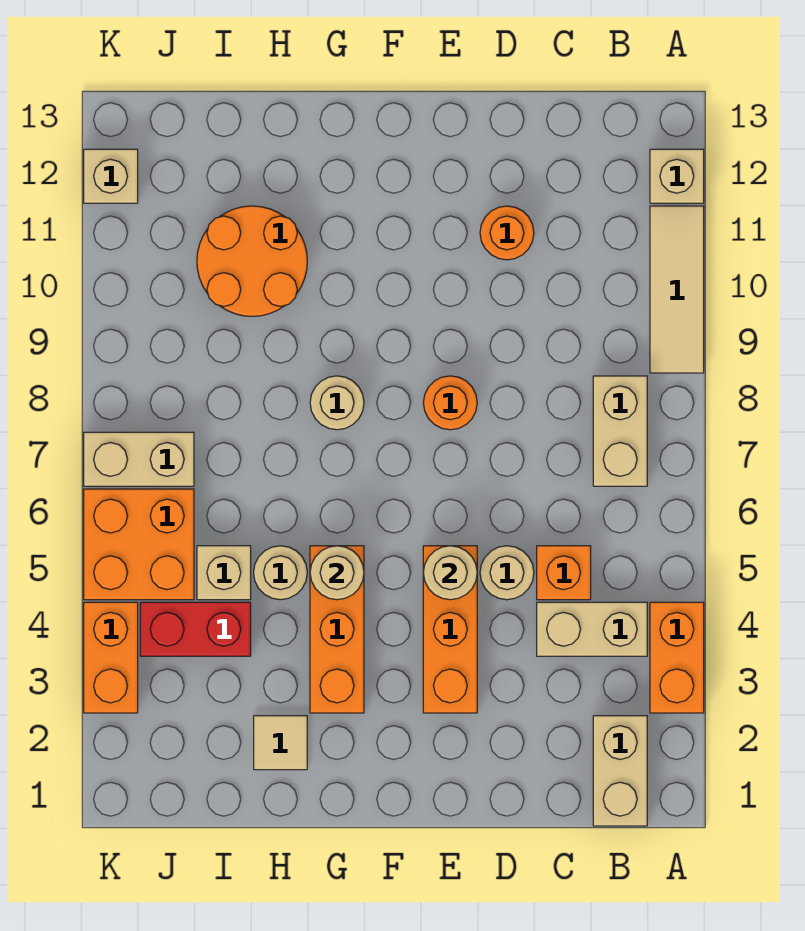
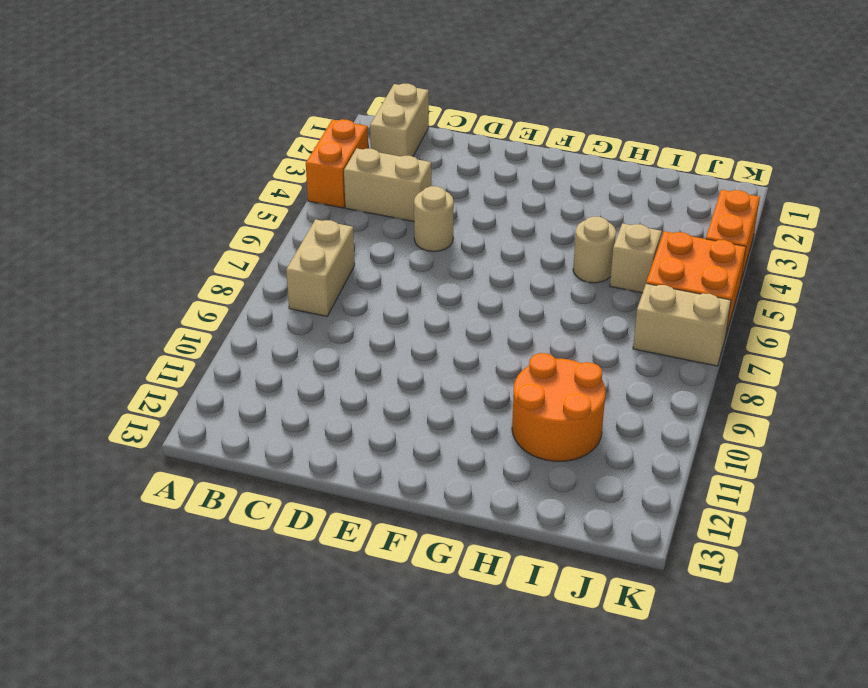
none -> tan tile A9:A11 level 1
none -> tan brick A12 level 1
none -> orange brick C5 level 1

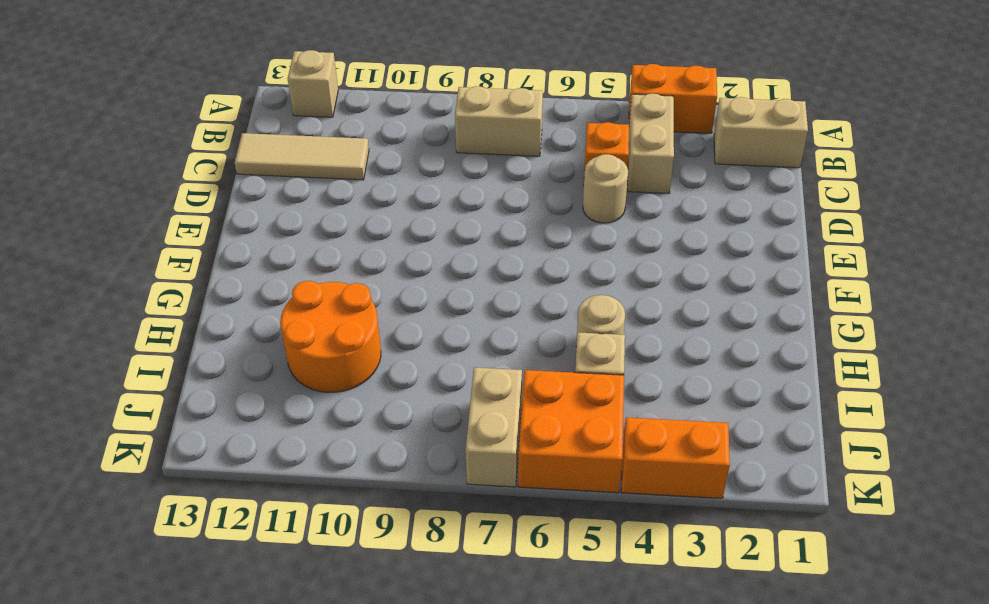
tan tile C11:C13 level 1 -> tan tile A9:A11 level 1
none -> orange round brick D11 level 1
none -> orange brick E3:E5 level 1
none -> orange round brick E8 level 1

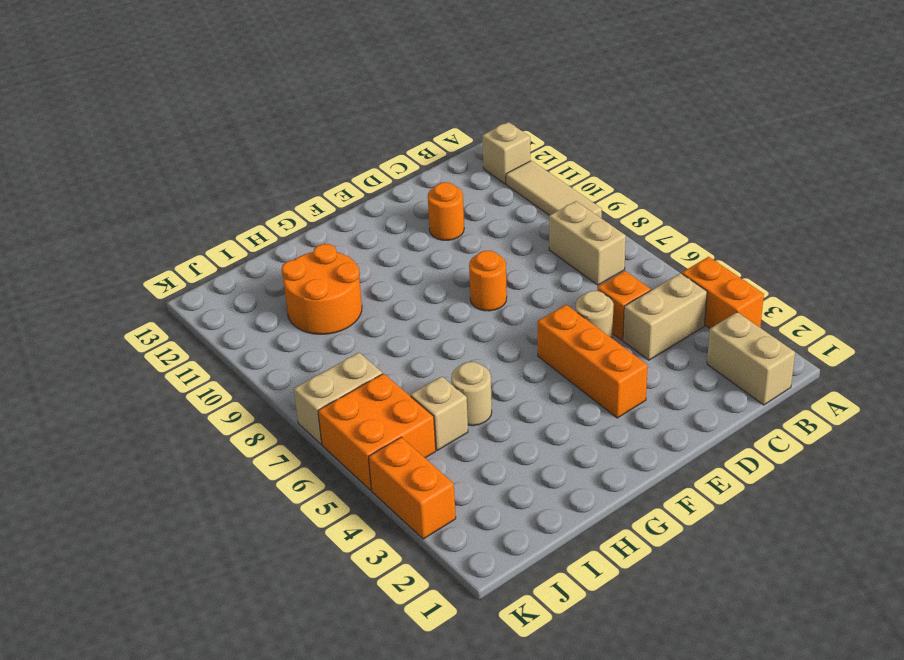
none -> orange brick G3:G5 level 1
none -> tan round brick G8 level 1
none -> tan tile H2 level 1

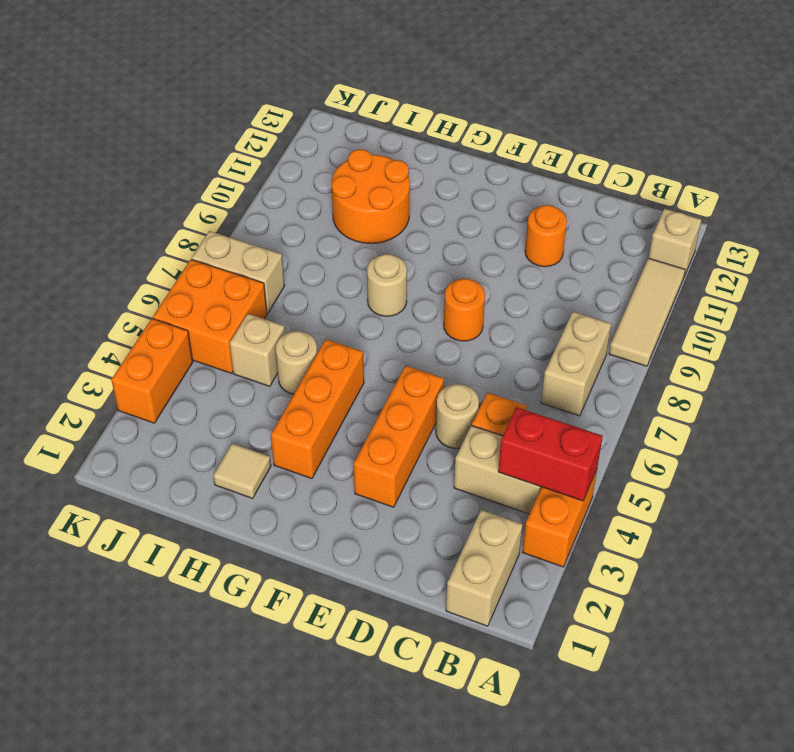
red brick A4:B4 level 2 -> red brick I4:J4 level 1
none -> tan brick K12 level 1
none -> tan round brick E5 level 2
none -> tan round brick G5 level 2

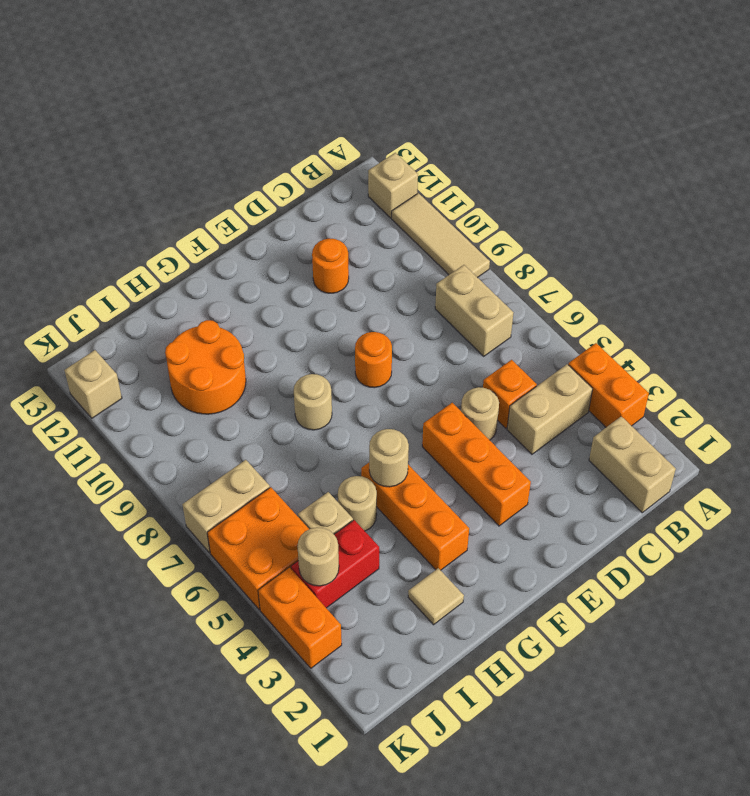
tan round brick J4 level 2 -> tan round brick E5 level 2

